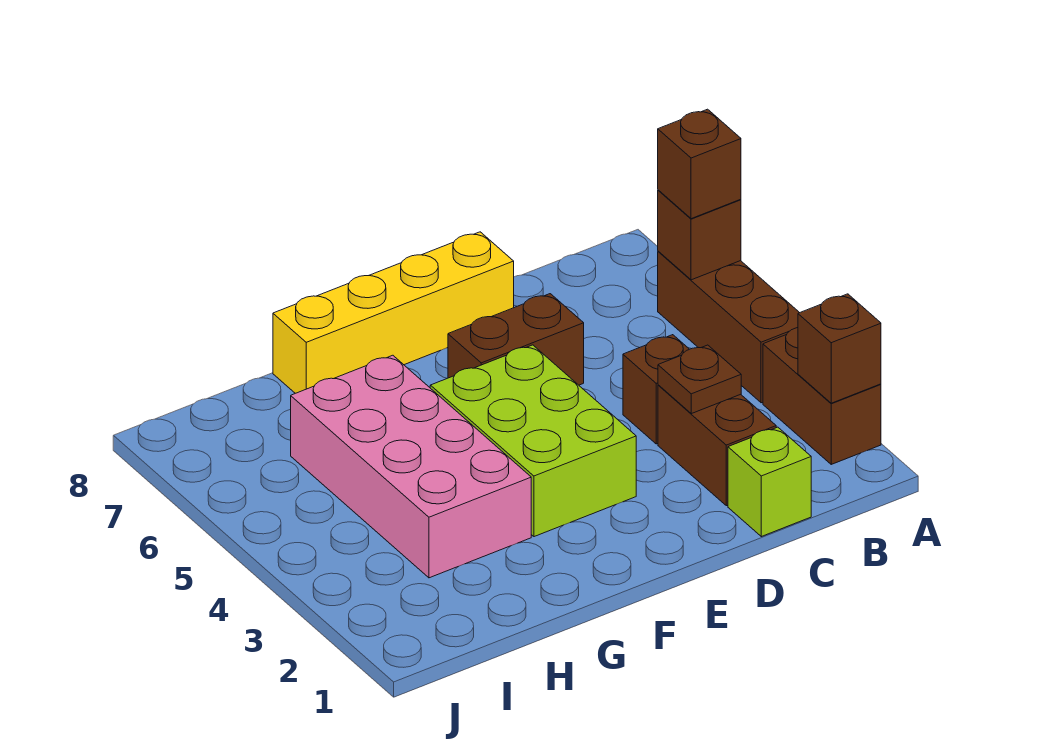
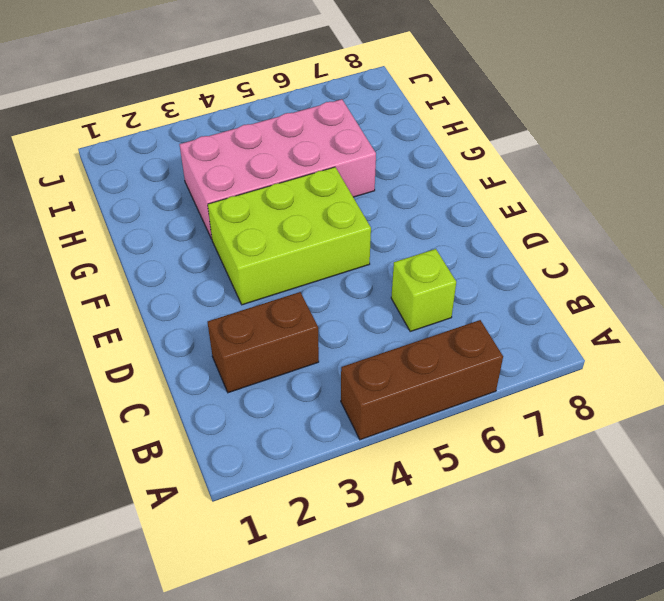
lime brick C6 level 1 -> lime brick C1 level 1
none -> brown brick A2:A3 level 1
none -> brown brick C4 level 1
none -> brown brick D6:E6 level 1

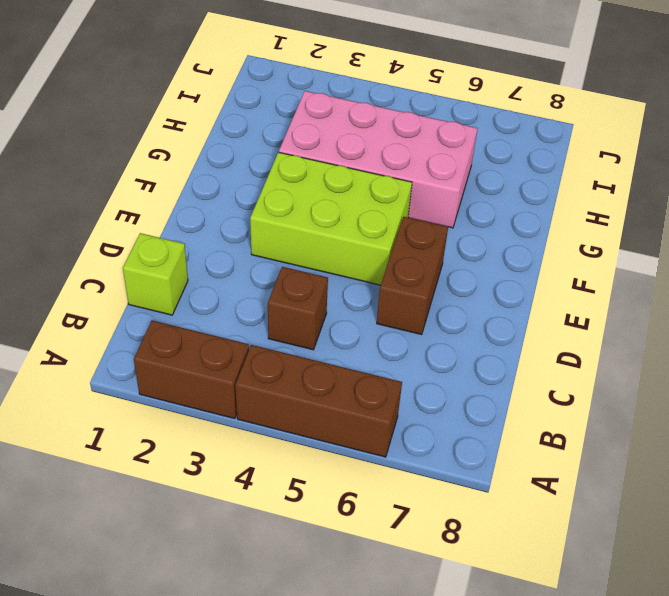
none -> brown brick C2:C3 level 1
none -> yellow brick D8:G8 level 1
none -> brown brick A2 level 2

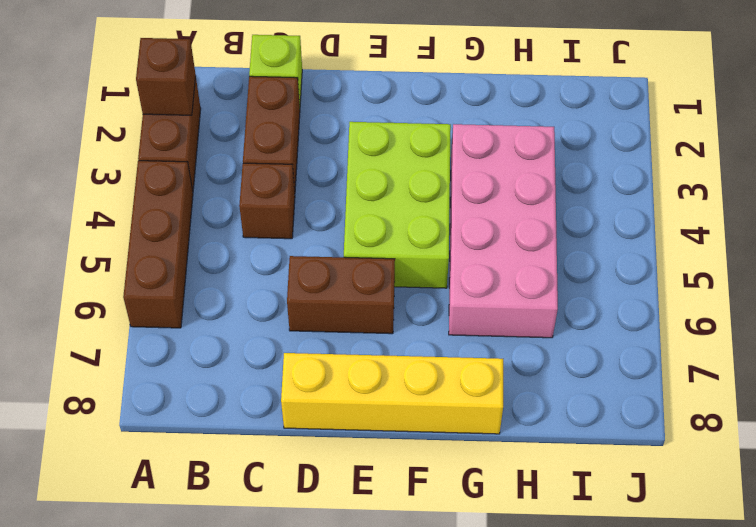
none -> brown brick A6 level 2
none -> brown plate C3 level 2
none -> brown brick A6 level 3

